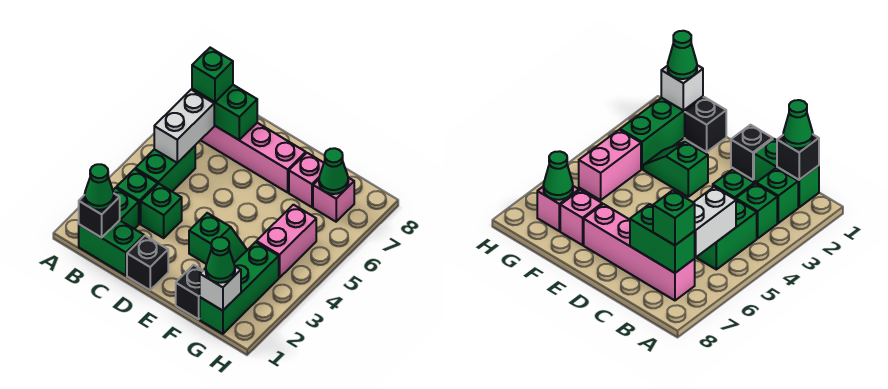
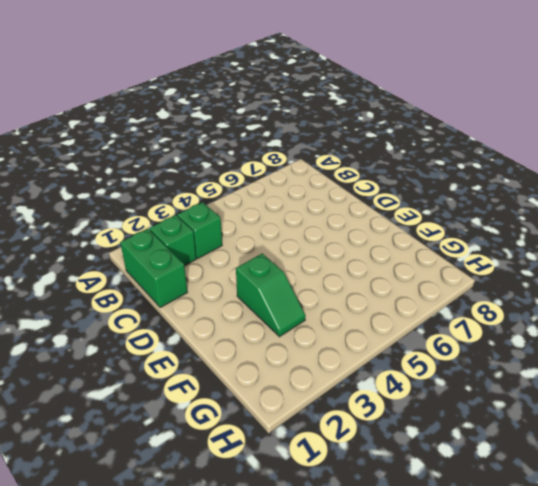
none -> green brick B4:B5 level 1
none -> pink brick B7:E7 level 1
none -> green brick C3 level 1

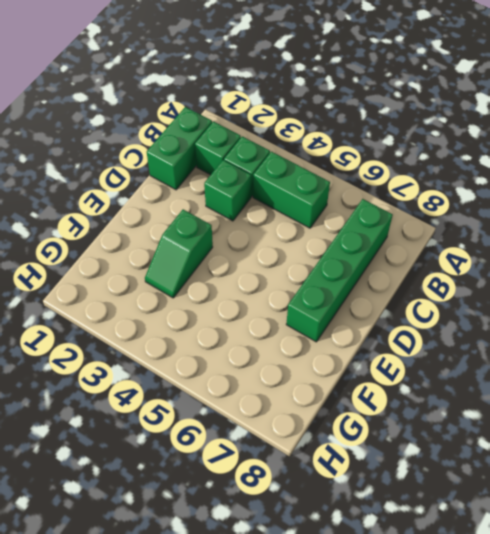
green brick B7:E7 level 1 -> pink brick B7:E7 level 1
none -> black brick D1 level 1
none -> black brick F1 level 1
none -> pink brick F7 level 1

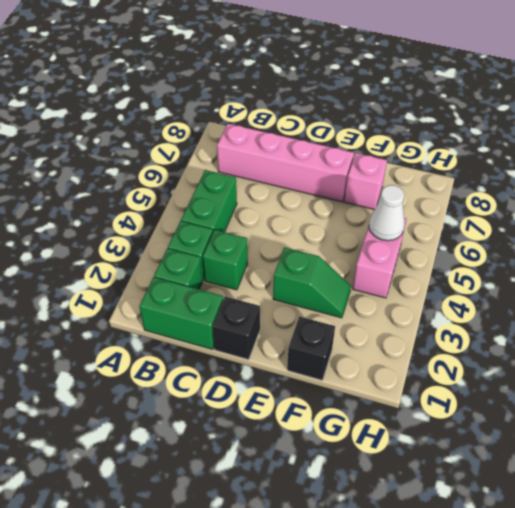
white cone G5 level 2 -> none
none -> green brick G1:G3 level 1
none -> pink brick G7 level 1
none -> black brick B1 level 2

